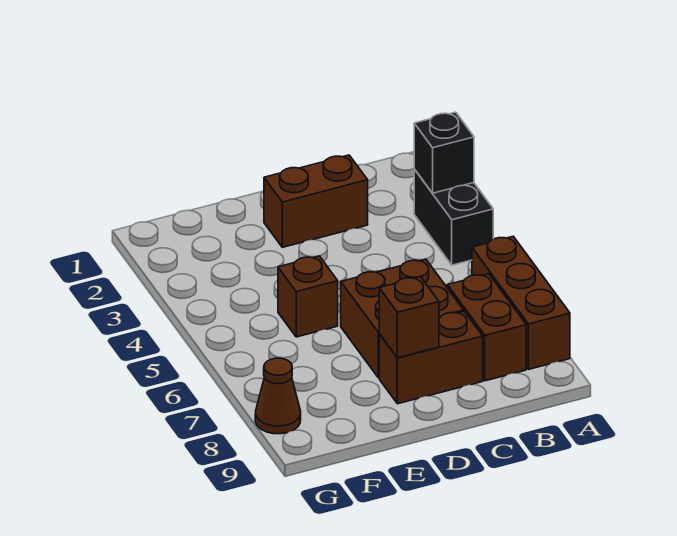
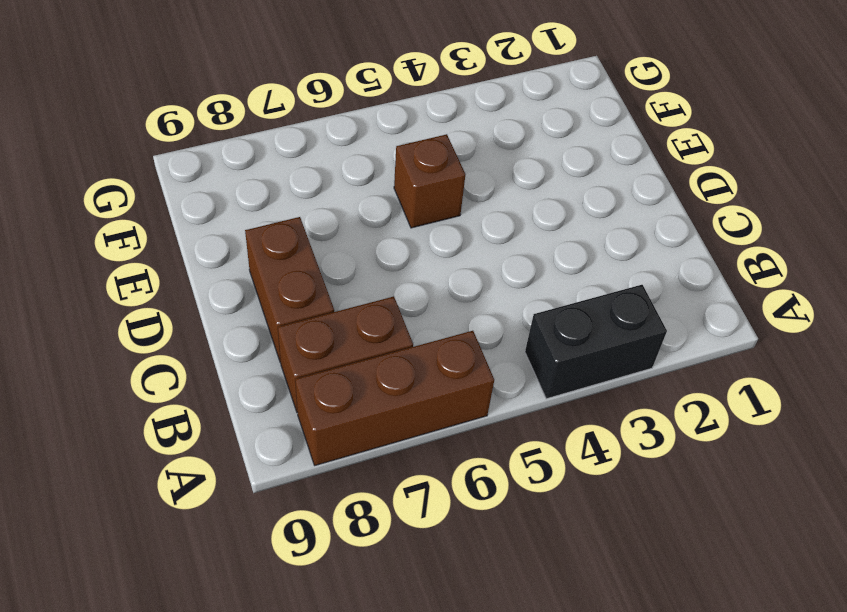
none -> brown brick C2:D2 level 1
none -> brown brick C6:D7 level 1

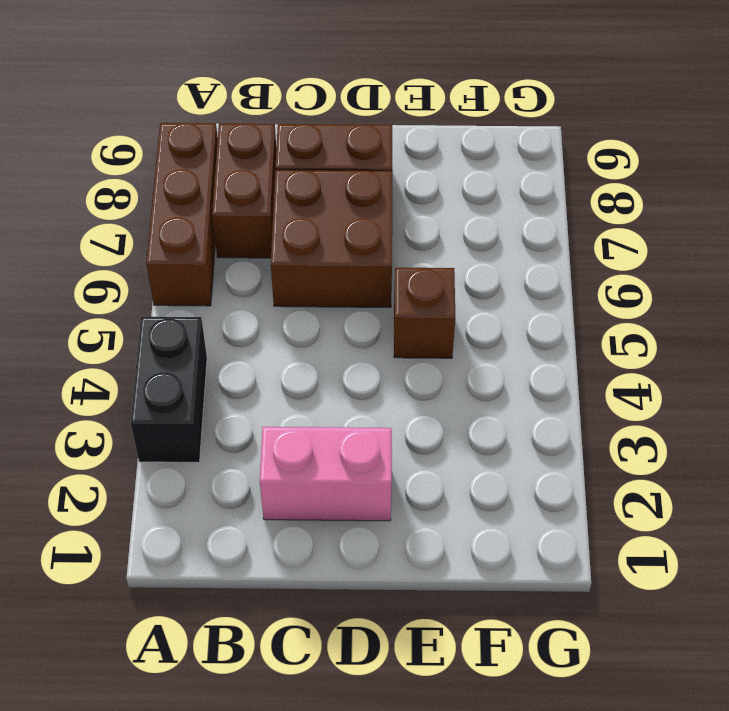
pink brick C2:D2 level 1 -> brown brick C2:D2 level 1
none -> brown cone G8 level 1
none -> black brick A3 level 2

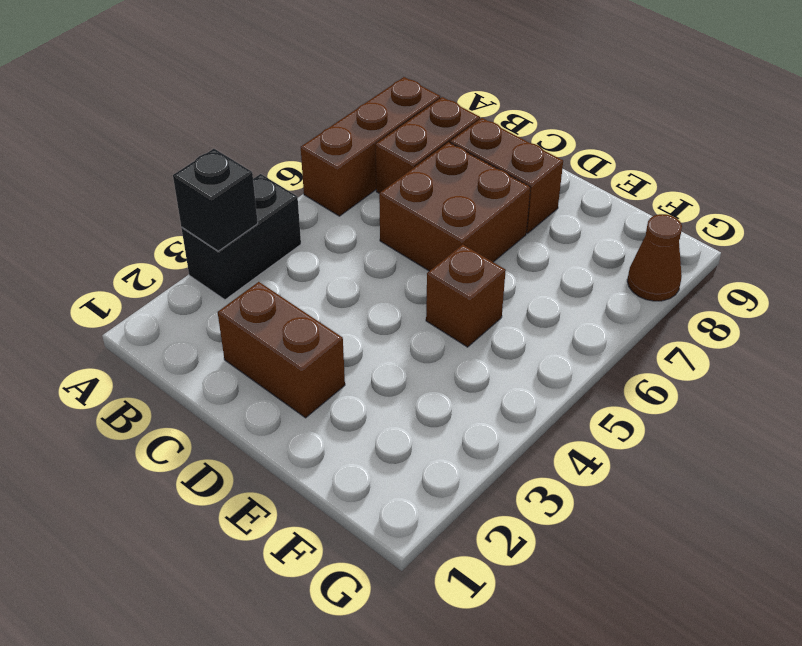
none -> brown brick D8 level 2

